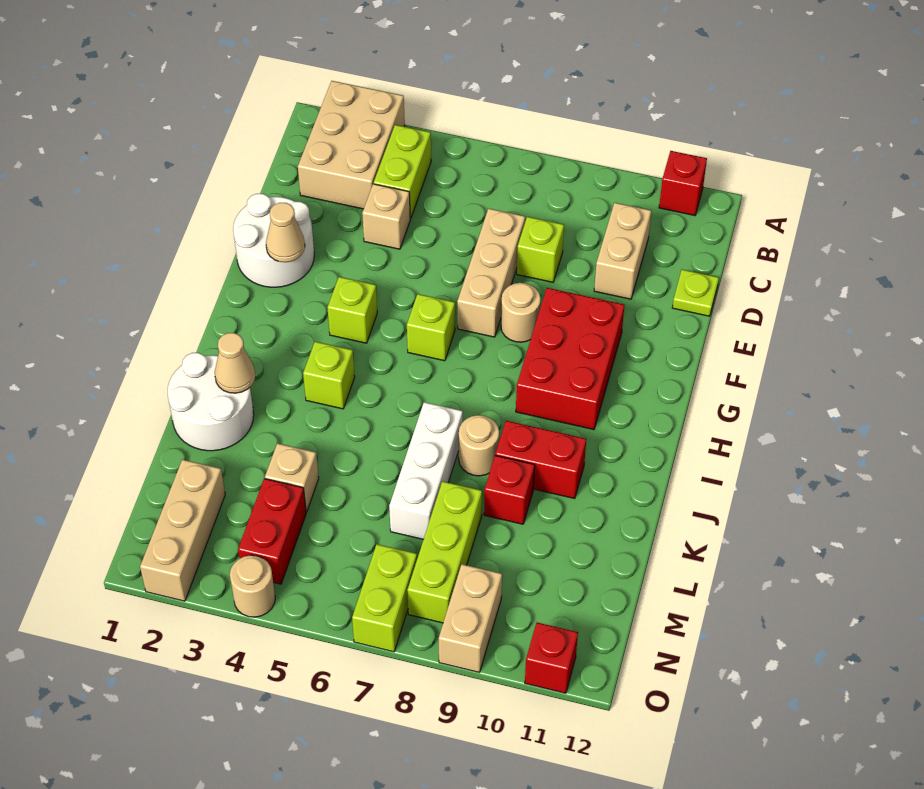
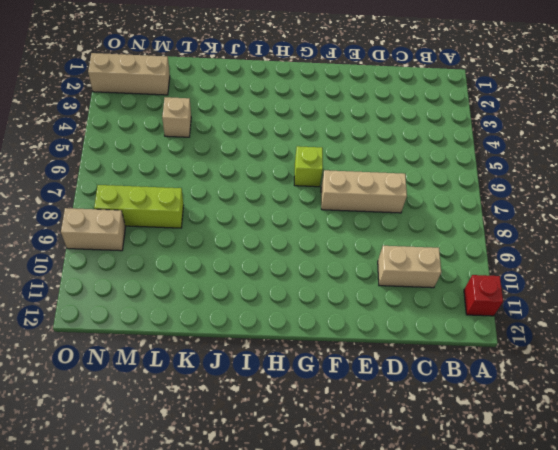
none -> tan brick A2:C3 level 1
none -> lime brick B4:C4 level 1
none -> tan brick D4 level 1

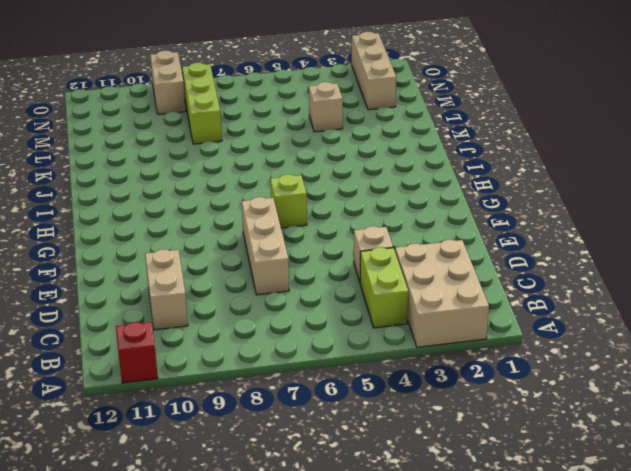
none -> lime brick D8 level 1
none -> lime plate D12 level 1
none -> white round brick E1:F2 level 1

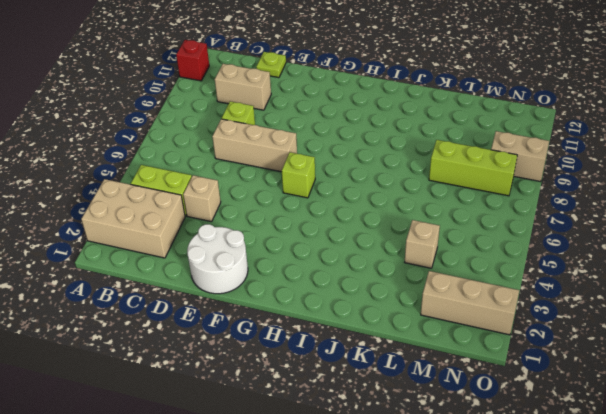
none -> tan round brick F8 level 1
none -> red brick F9:H10 level 1
none -> lime brick G4 level 1

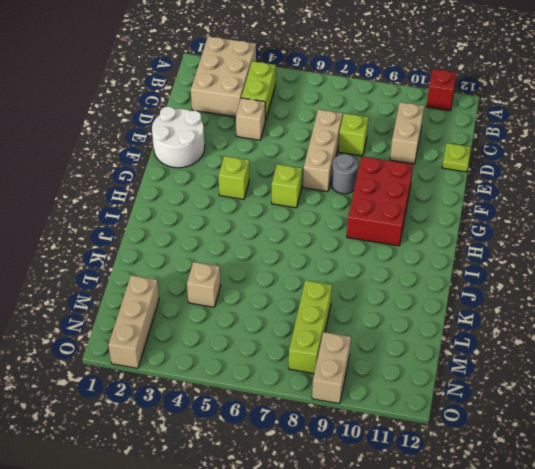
grey round brick F8 level 1 -> tan round brick F8 level 1
none -> lime brick I4 level 1
none -> white round brick J1:K2 level 1
none -> white brick J7:L7 level 1

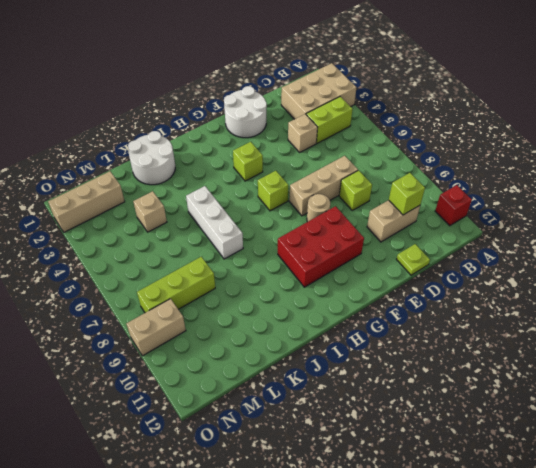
lime brick C10 level 2 -> lime brick I4 level 1
white brick J5:J7 level 1 -> white brick J7:L7 level 1
none -> tan round brick J8 level 1
none -> red brick J9:J10 level 1
none -> red brick K9 level 1

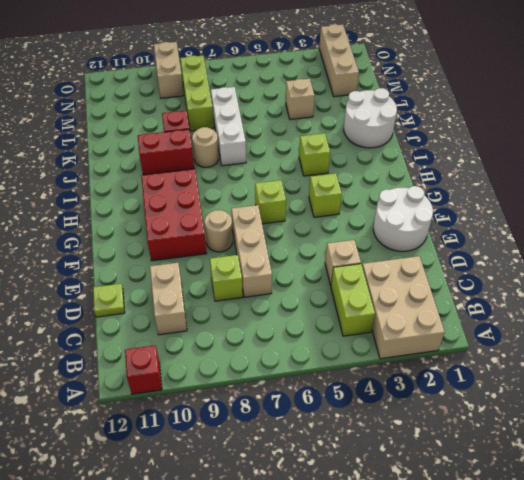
none -> red brick M4:N4 level 1
none -> lime brick N7:O7 level 1
none -> tan round brick O4 level 1

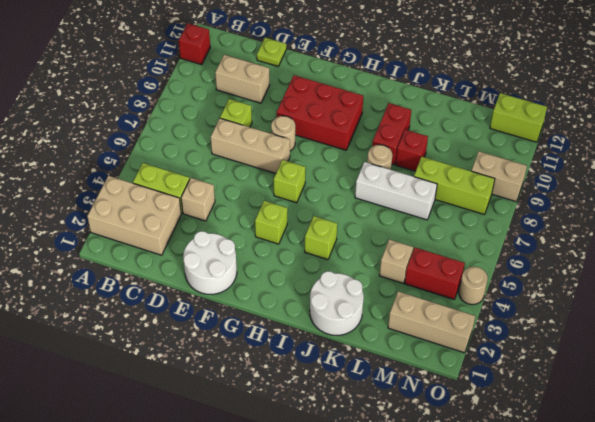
lime brick N12:O12 level 1 -> lime brick N7:O7 level 1
none -> red brick O11 level 1
none -> tan cone F2 level 2
none -> tan cone J2 level 2

